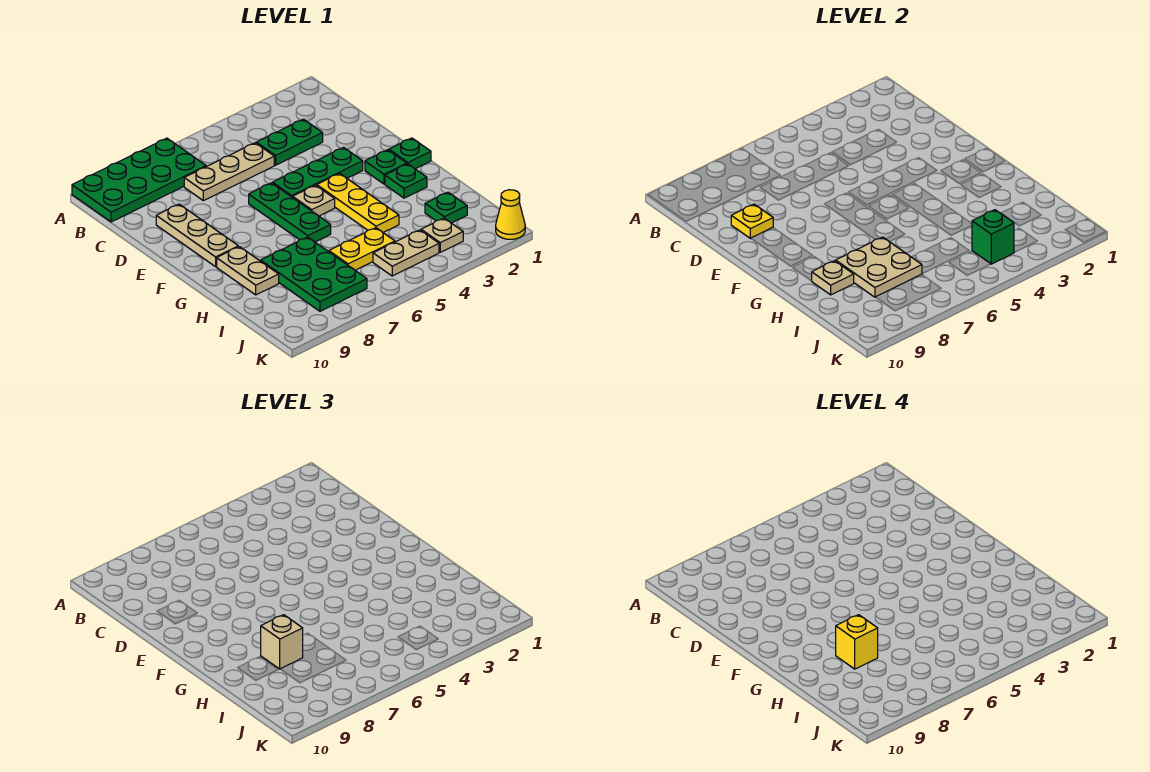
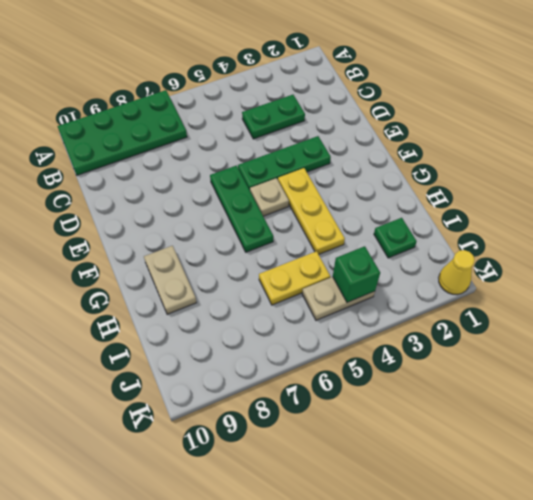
none -> tan plate C5:C7 level 1
none -> tan plate D9:F9 level 1
none -> green plate F1 level 1

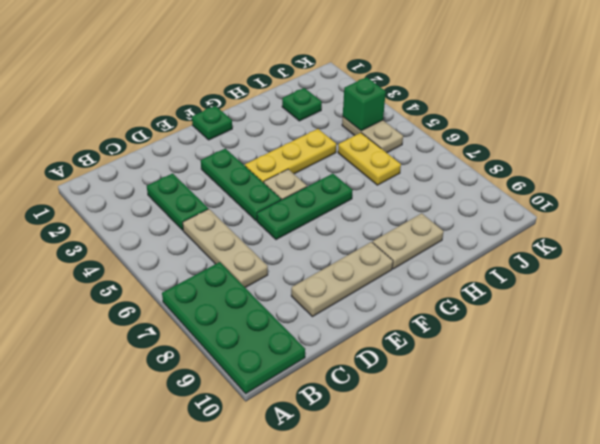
none -> green plate F2 level 1
none -> green plate G2 level 1
none -> green plate H7:J8 level 1

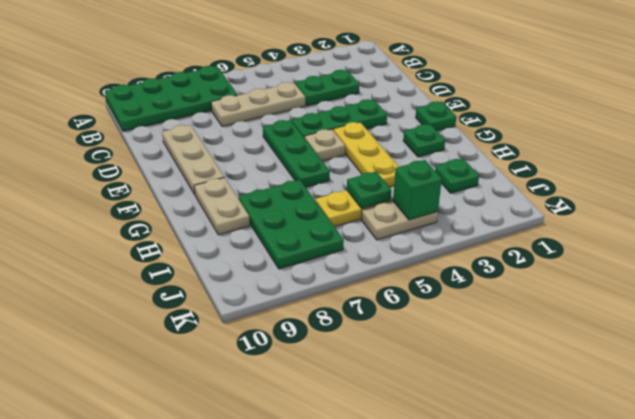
green plate I5 level 2 -> green plate F2 level 1
none -> tan plate J3 level 1
none -> yellow cone K1 level 1
none -> yellow plate D9 level 2

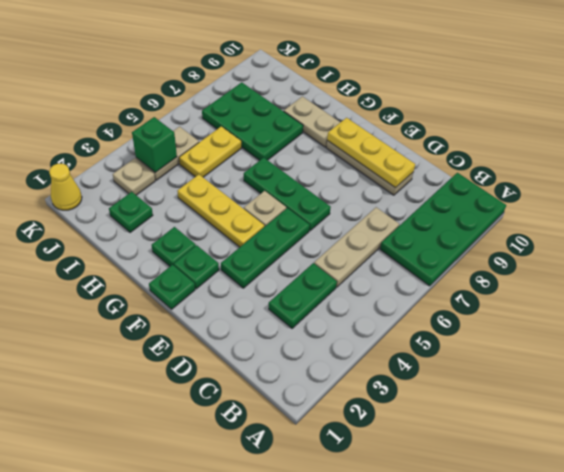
yellow plate D9:F9 level 2 -> yellow plate D9 level 2
none -> tan plate H7:I8 level 2
none -> tan plate H9 level 2
none -> tan brick H8 level 3

